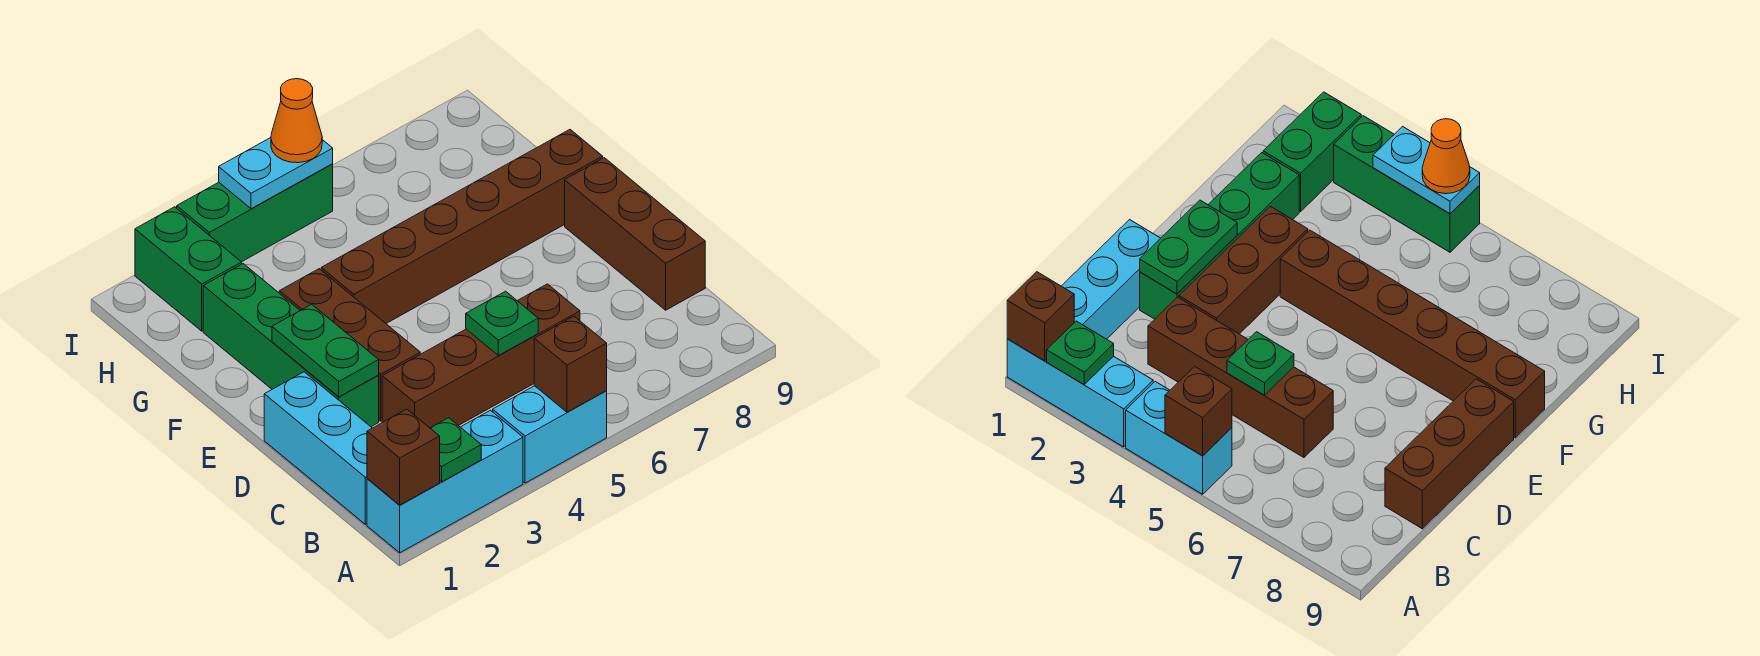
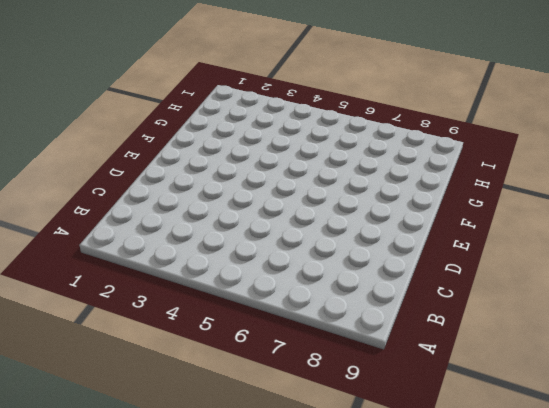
none -> cyan brick A1:A3 level 1
none -> cyan brick A4:A5 level 1
none -> cyan brick B1:D1 level 1

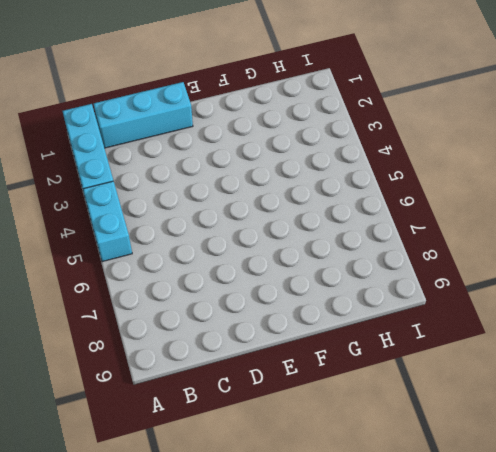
none -> brown brick C3:C6 level 1
none -> brown brick C9:E9 level 1
none -> green brick D2:G2 level 1

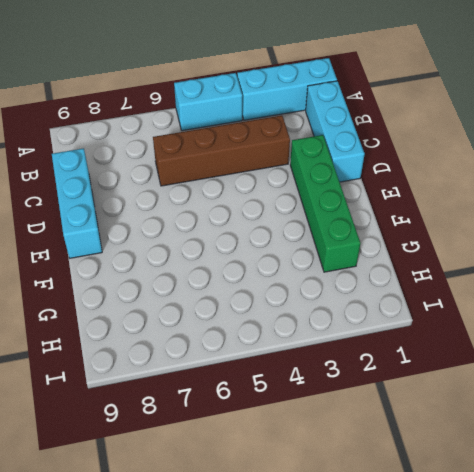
cyan brick C9:E9 level 1 -> brown brick C9:E9 level 1
none -> brown brick D3:F3 level 1
none -> brown brick F4:F9 level 1
none -> green brick H2:I2 level 1

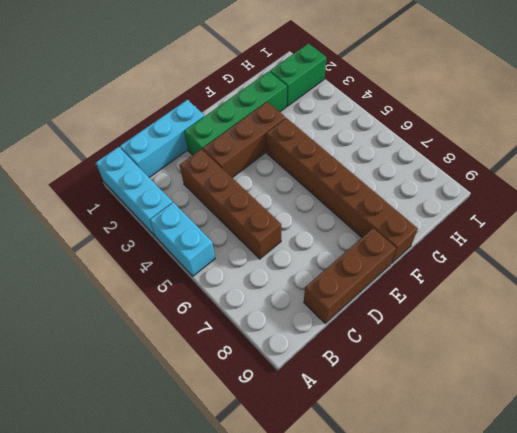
none -> green brick I3:I5 level 1
none -> brown brick A1 level 2
none -> green plate A2 level 2

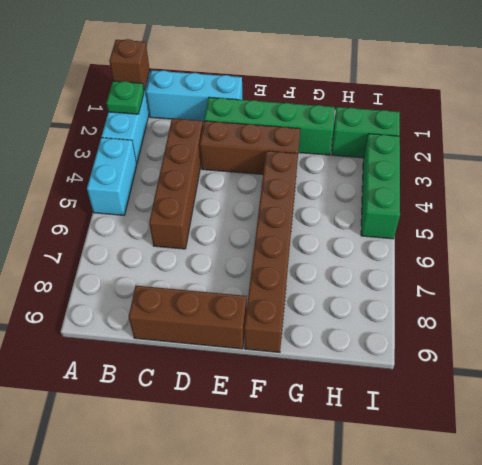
none -> brown brick A5 level 2
none -> green plate C5 level 2
none -> green plate D2:E2 level 2

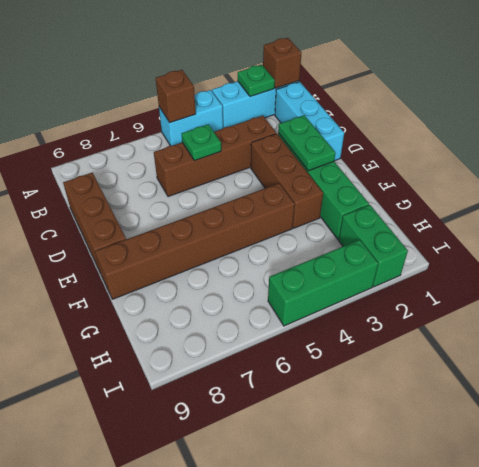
none -> cyan plate I4:I5 level 2
none -> orange cone I5 level 3

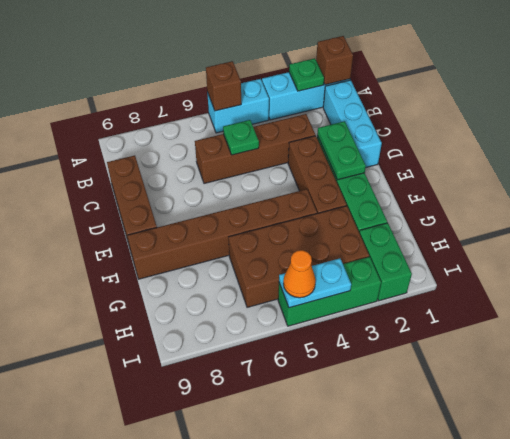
brown brick G3:H6 level 1 -> none

